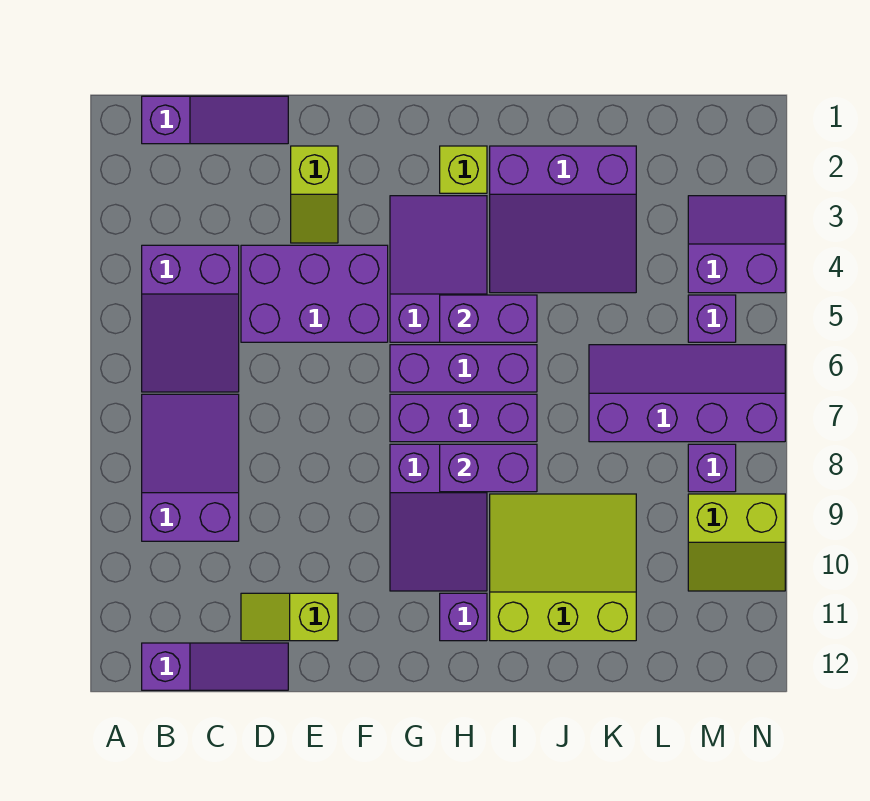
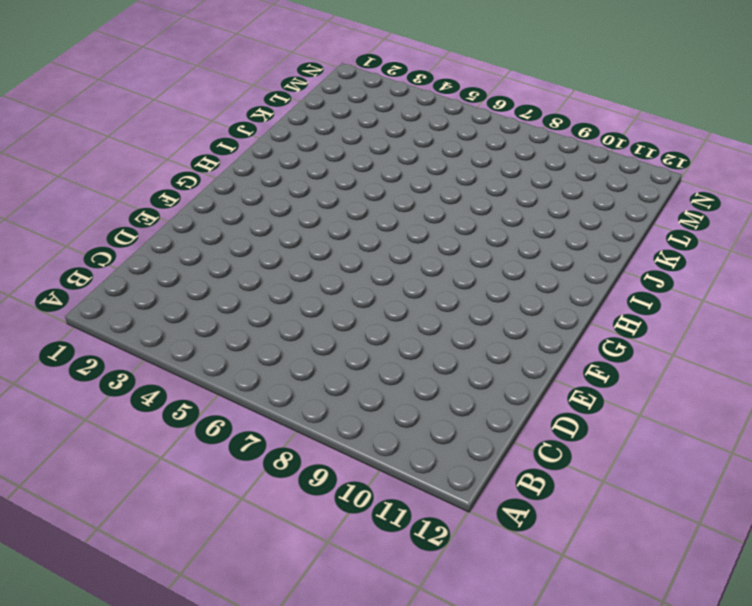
none -> purple slope B1:D1 level 1 top B
none -> purple slope B4:C6 level 1 top 4
none -> purple slope B7:C9 level 1 top 9

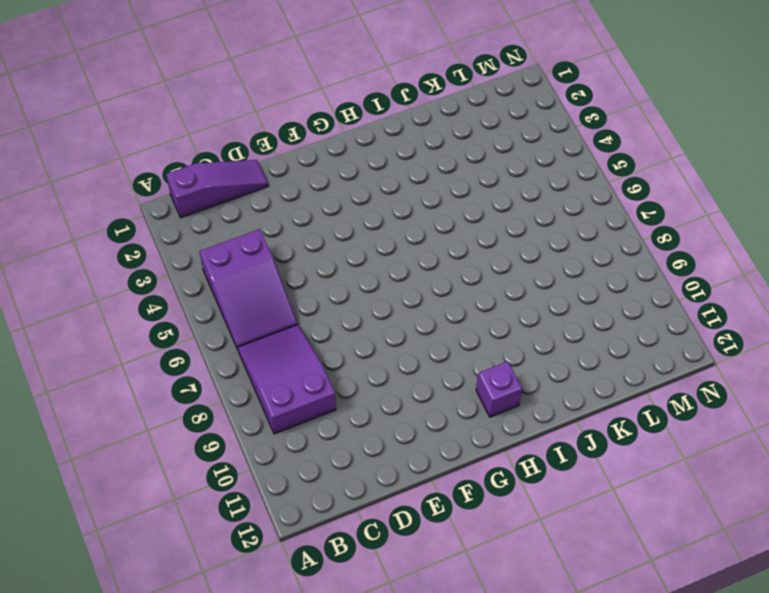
none -> purple slope B12:D12 level 1 top B
none -> purple brick D4:F5 level 1
none -> lime slope D11:E11 level 1 top E

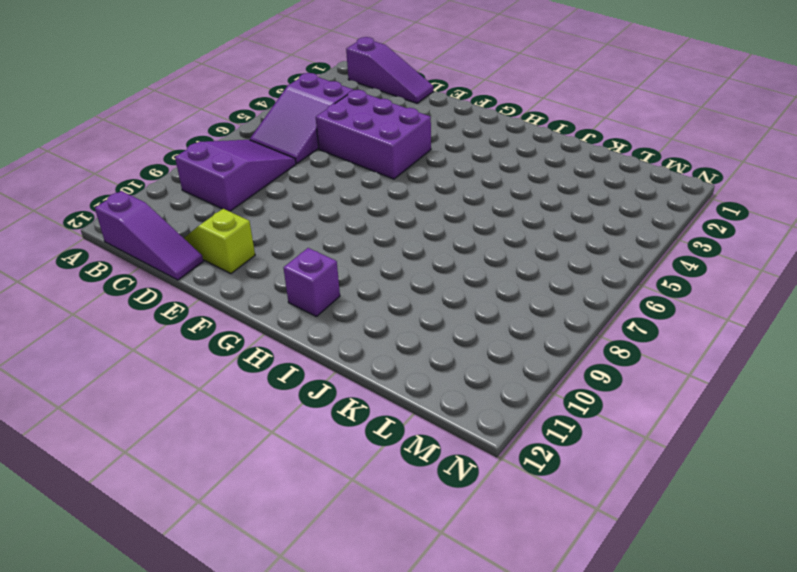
none -> lime slope E2:E3 level 1 top 2
none -> purple slope G3:H5 level 1 top 5
none -> purple brick G6:I6 level 1

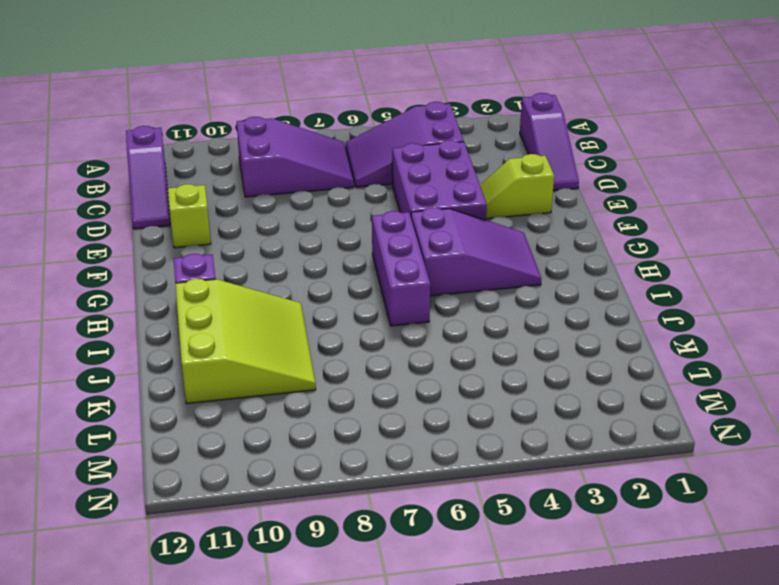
none -> purple brick G7:I7 level 1
none -> purple slope G8:H10 level 1 top 8
none -> lime brick H2 level 1

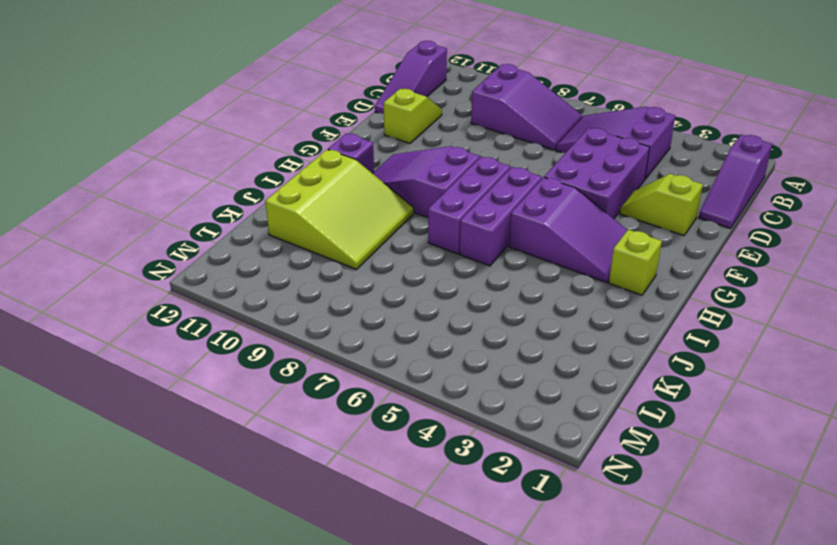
none -> purple slope I2:K4 level 1 top 2
none -> purple slope K6:N7 level 1 top 7
none -> purple slope M3:N4 level 1 top 4

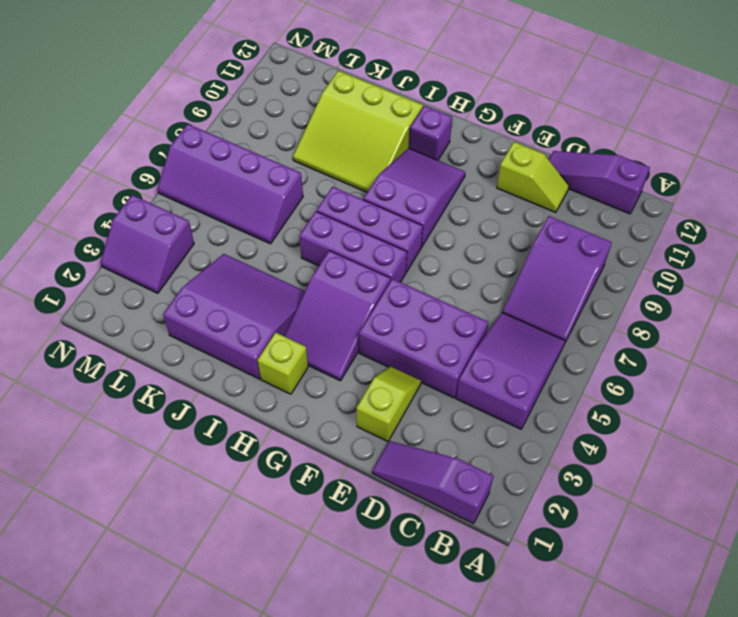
none -> purple brick M5 level 1
none -> purple brick M8 level 1
none -> lime slope M9:N10 level 1 top 9

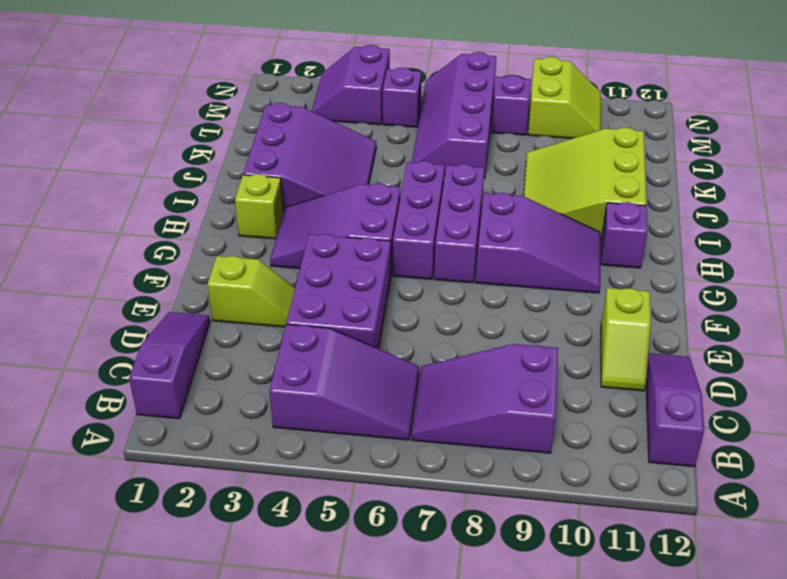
none -> purple brick H5:I5 level 2
none -> purple brick H8:I8 level 2

